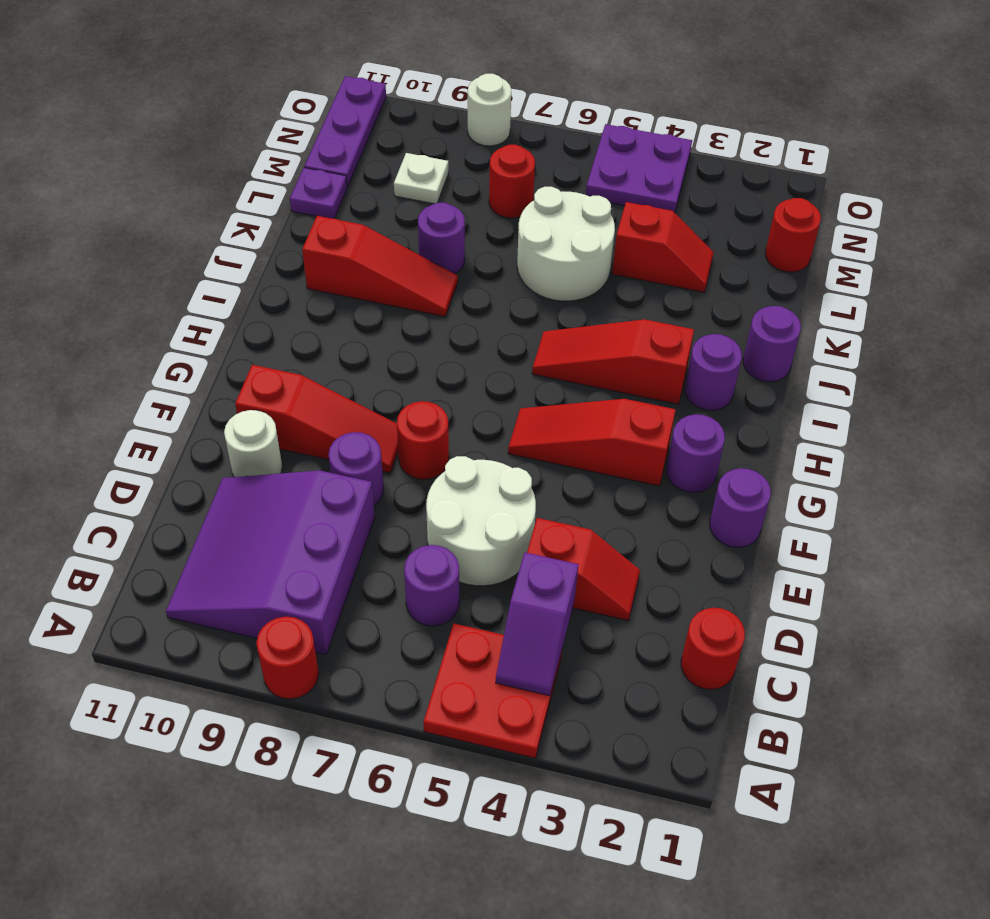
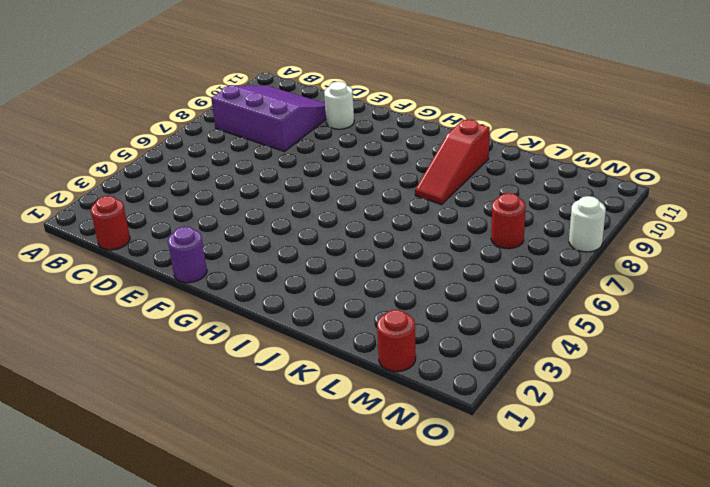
none -> red plate A4:B5 level 1
none -> red round brick A8 level 1
none -> purple round brick C6 level 1

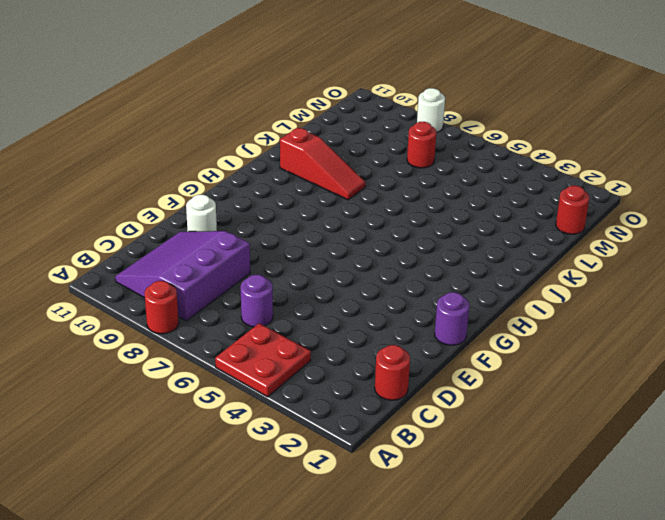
none -> red slope D3:D4 level 1 top 4
none -> white round brick D5:E6 level 1
none -> purple round brick E8 level 1

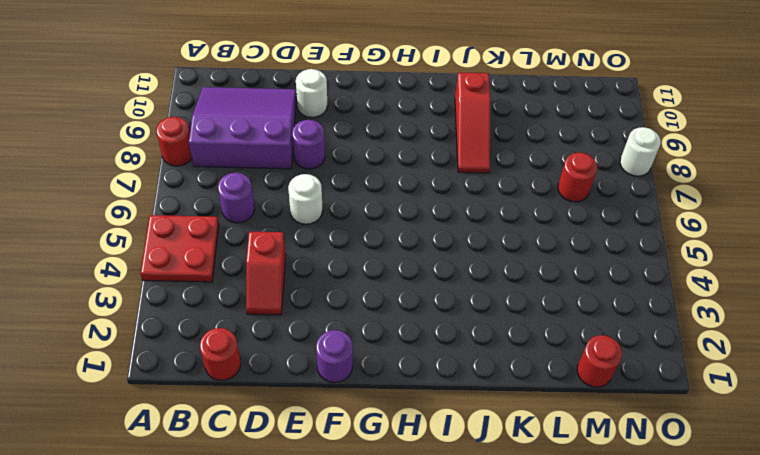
white round brick E6 level 1 -> white round brick D5:E6 level 1
none -> red round brick F7 level 1
none -> red slope F8:F10 level 1 top 10
none -> purple round brick G2 level 1

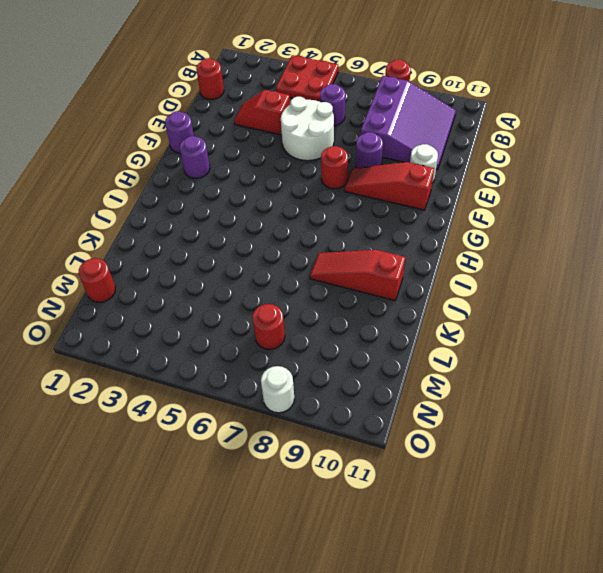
none -> red slope G3:G5 level 1 top 3
none -> purple round brick I2 level 1
none -> red slope I3:I5 level 1 top 3

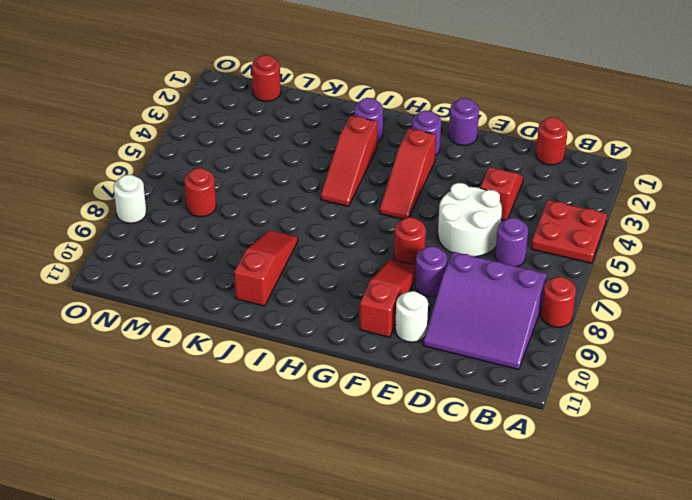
none -> purple round brick J1 level 1
none -> white round brick K5:L6 level 1
none -> purple round brick K8 level 1

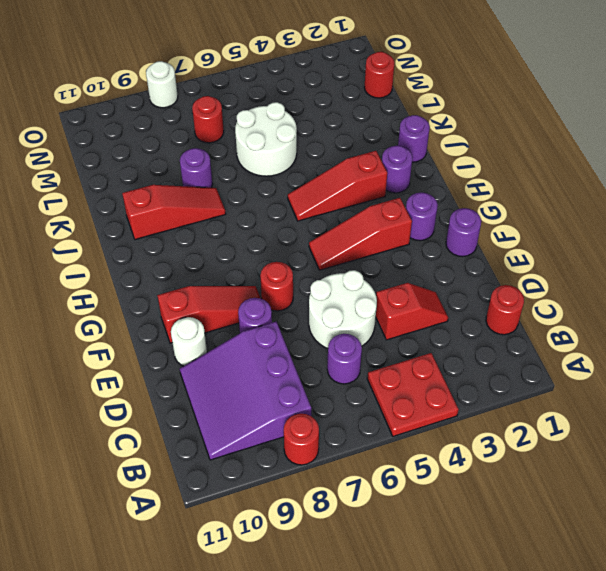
none -> red slope L3:L4 level 1 top 4
none -> purple plate L11 level 1
none -> white plate M9 level 1

